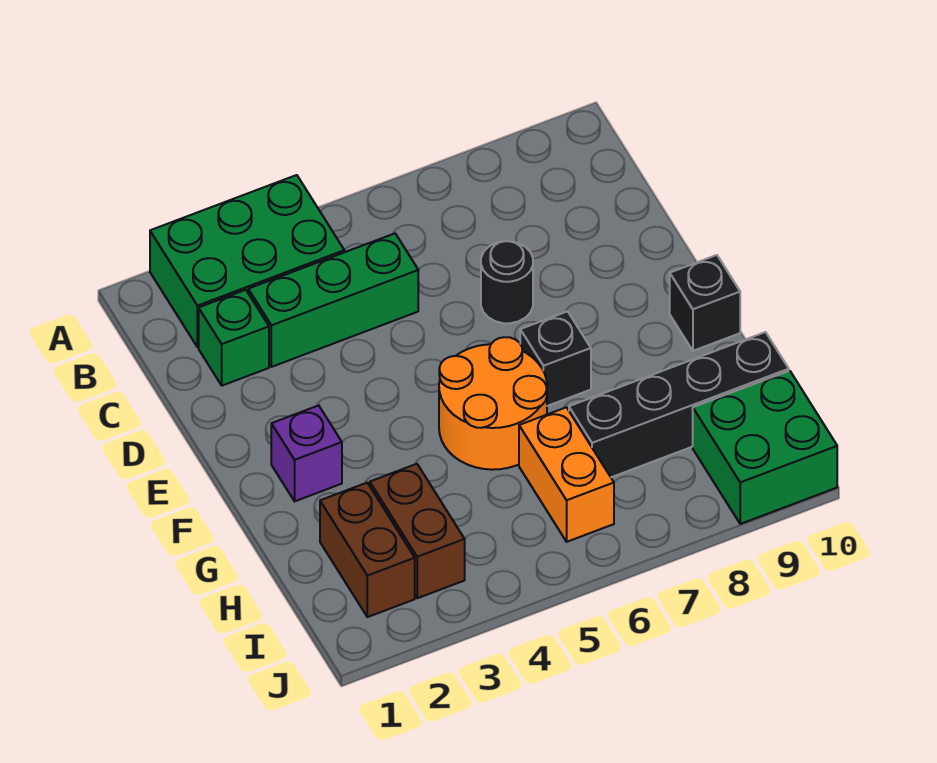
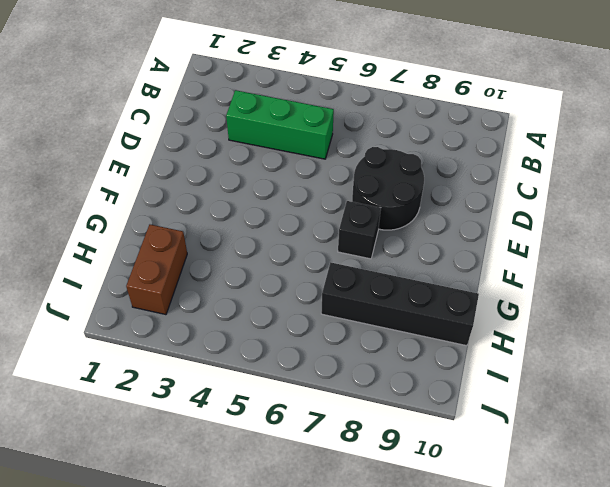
black round brick D7:E8 level 1 -> black round brick D7 level 1
none -> green brick A2:B4 level 1
none -> green brick C2 level 1
none -> purple brick F2 level 1

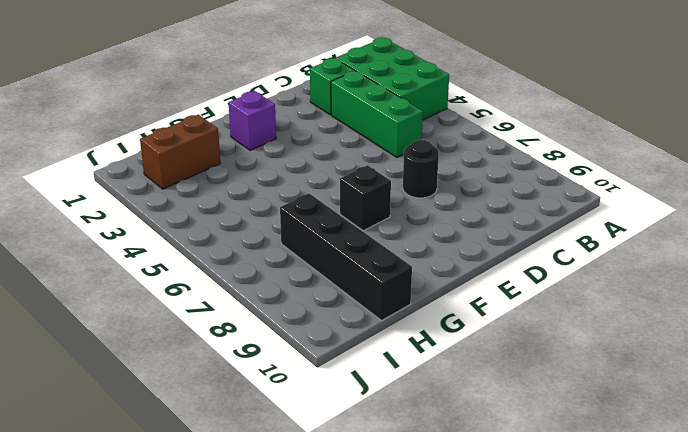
none -> orange round brick F5:G6 level 1
none -> black brick F10 level 1
none -> brown brick H3:I3 level 1

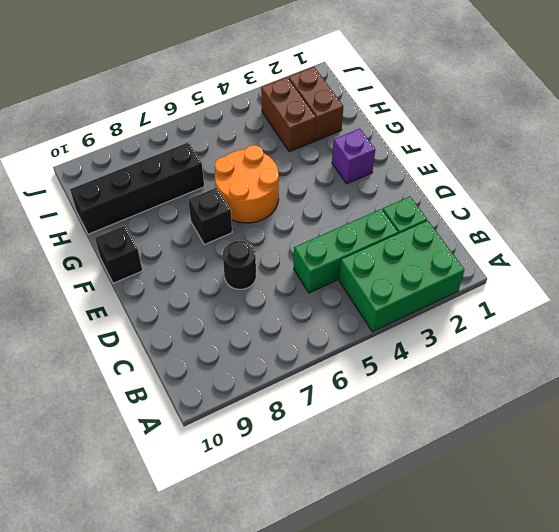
none -> orange brick H6:I6 level 1
none -> green brick I9:J10 level 1

